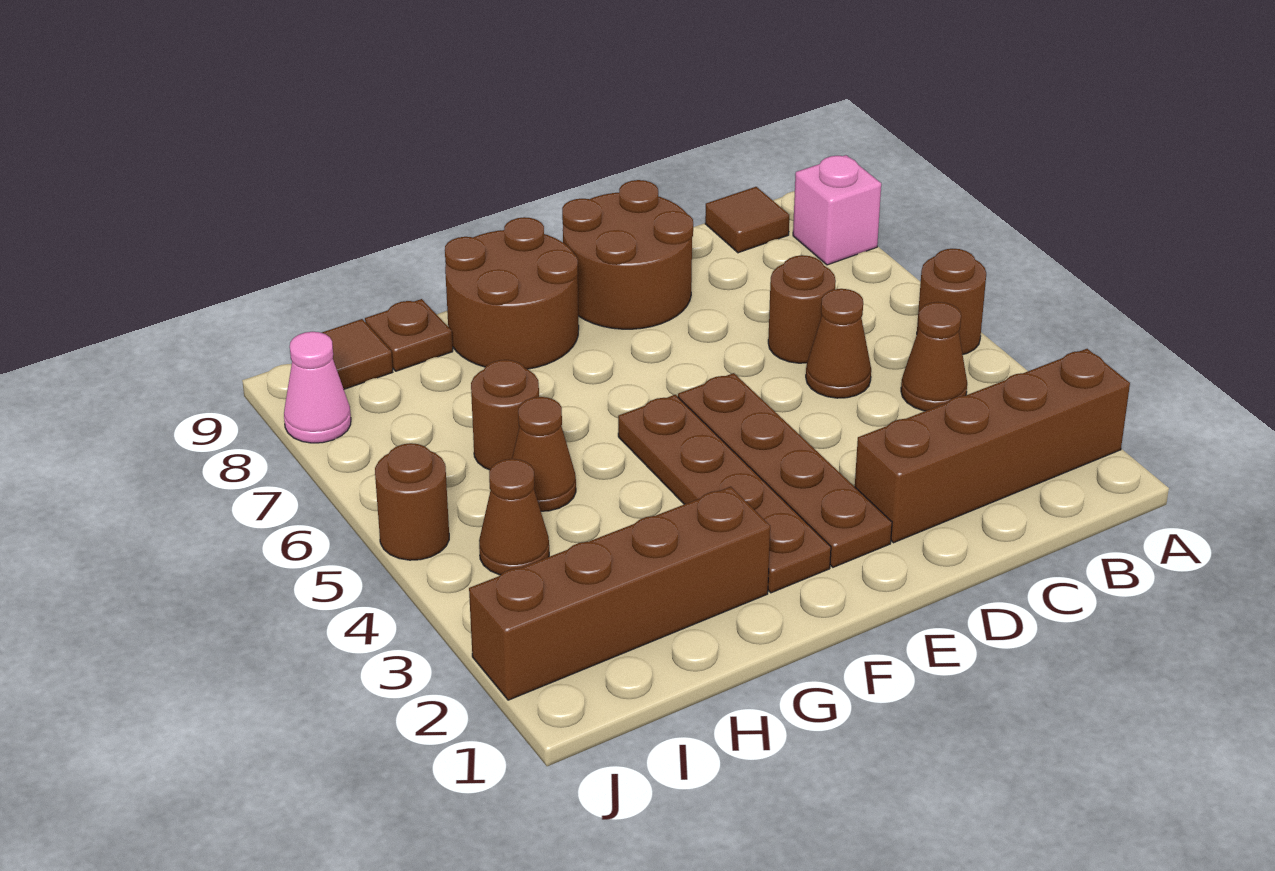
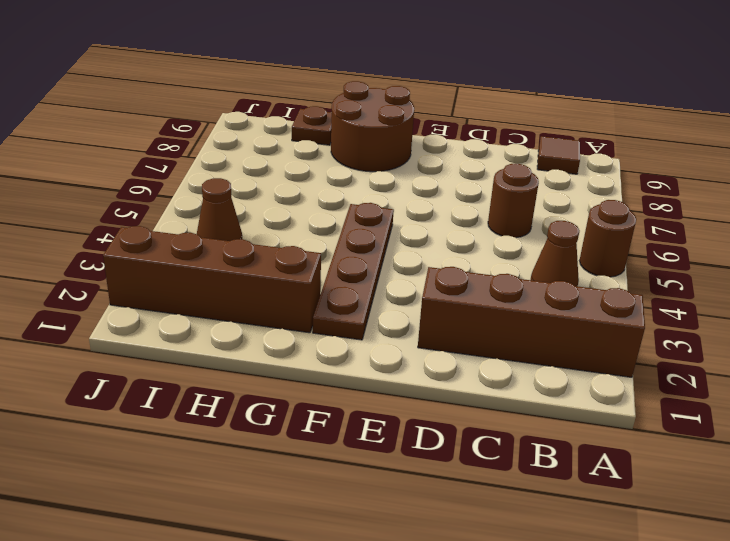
none -> pink brick A8 level 1
none -> brown cone C5 level 1
none -> brown round brick D8:E9 level 1

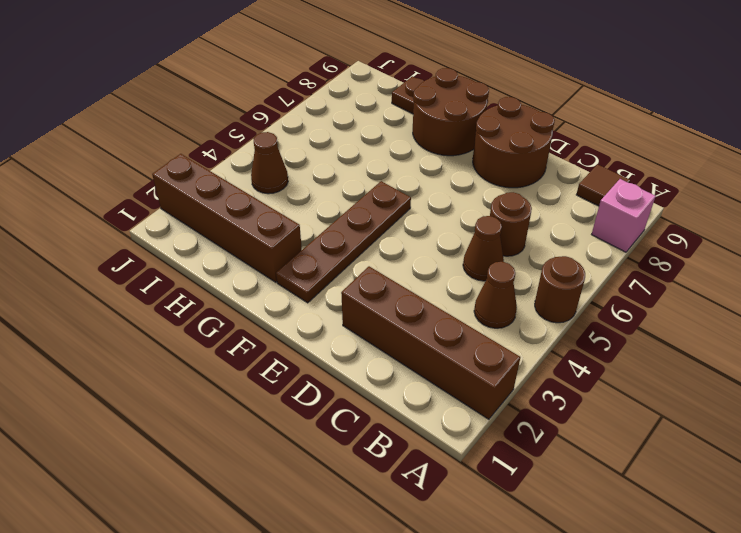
none -> brown plate E2:E5 level 1
none -> brown cone H5 level 1
none -> brown round brick H6 level 1

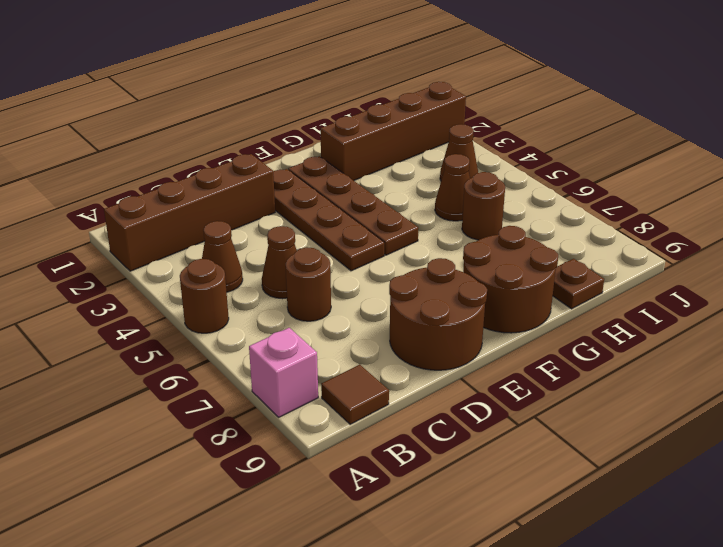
none -> brown tile I9 level 1
none -> brown round brick J5 level 1
none -> pink cone J8 level 1

